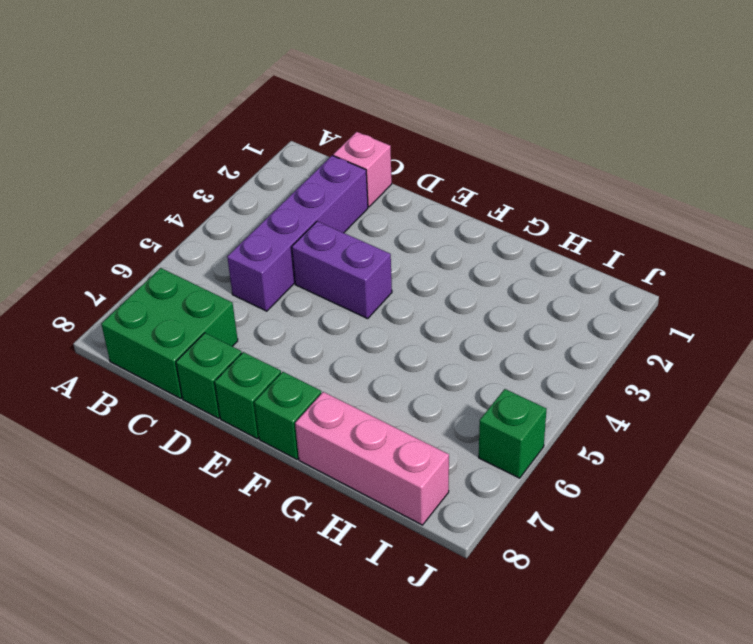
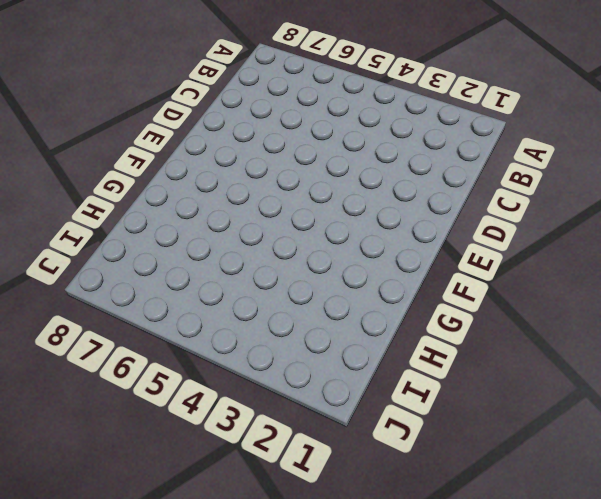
none -> green brick B7:C8 level 1
none -> pink brick C1 level 1

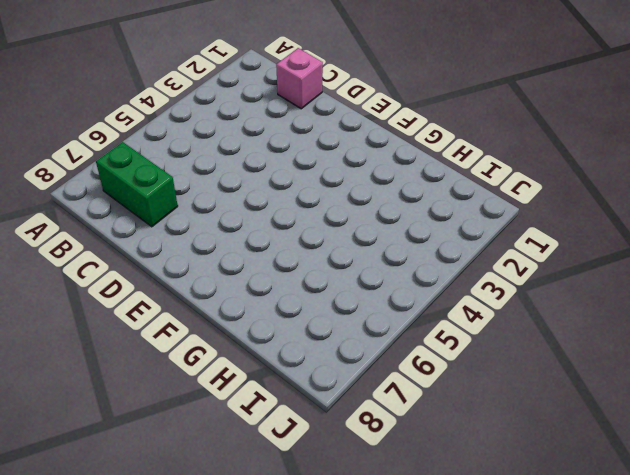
green brick B7:C7 level 1 -> green brick B7:C8 level 1
none -> purple brick C2:C5 level 1
none -> purple brick D4:E4 level 1

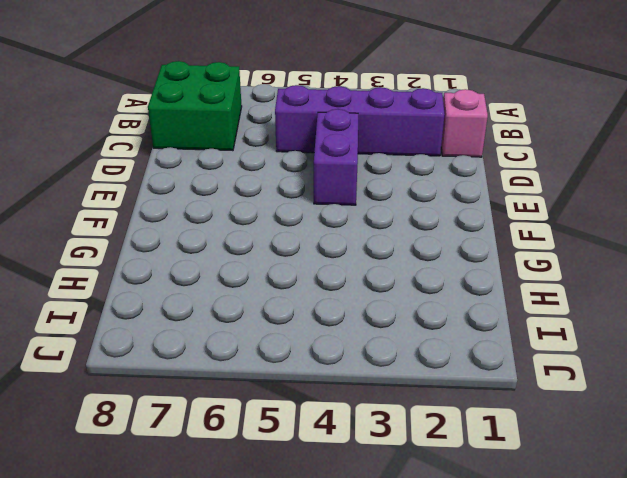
none -> green brick D8 level 1
none -> green brick E8 level 1

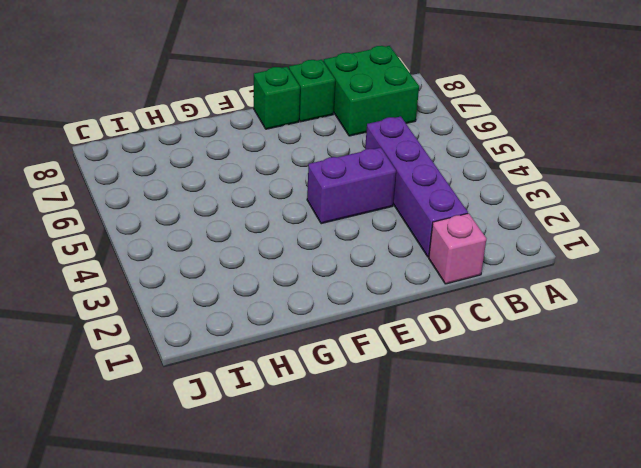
none -> green brick F8 level 1
none -> pink brick G8:I8 level 1

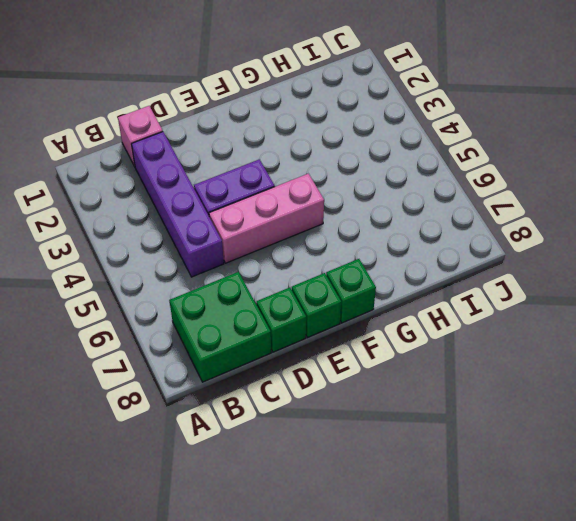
pink brick D5:F5 level 1 -> pink brick G8:I8 level 1
none -> green brick J6 level 1

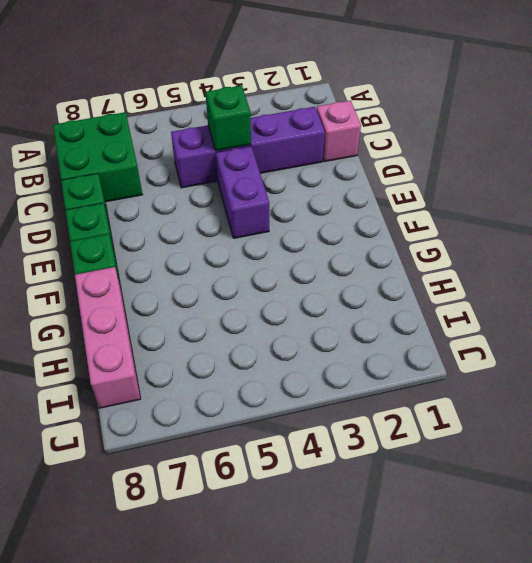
green brick C4 level 2 -> green brick J6 level 1

